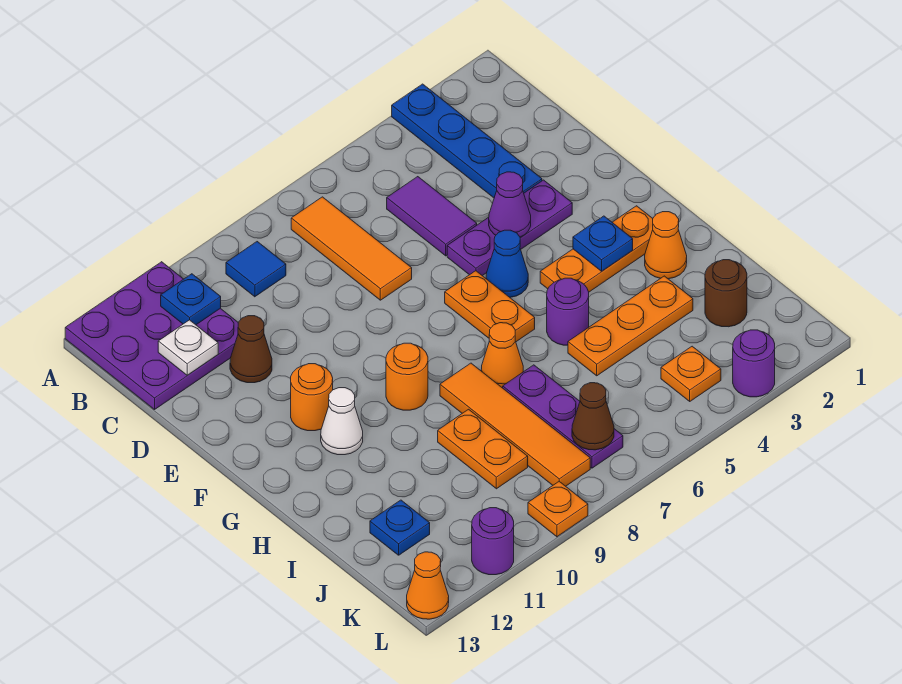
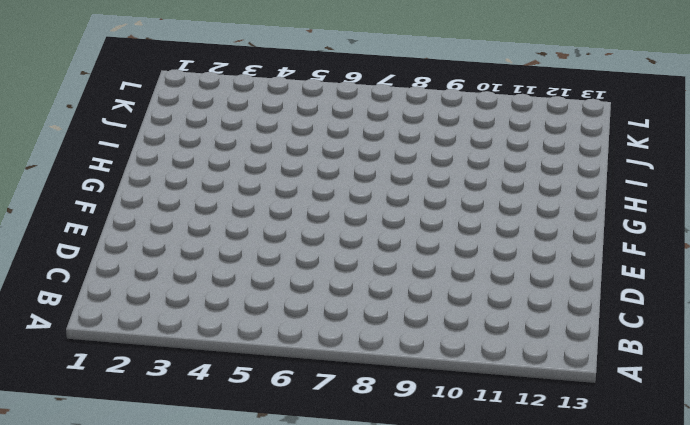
none -> blue plate A3:D3 level 1
none -> purple plate A11:C13 level 1
none -> orange tile B7:D7 level 1
none -> blue tile B9 level 1

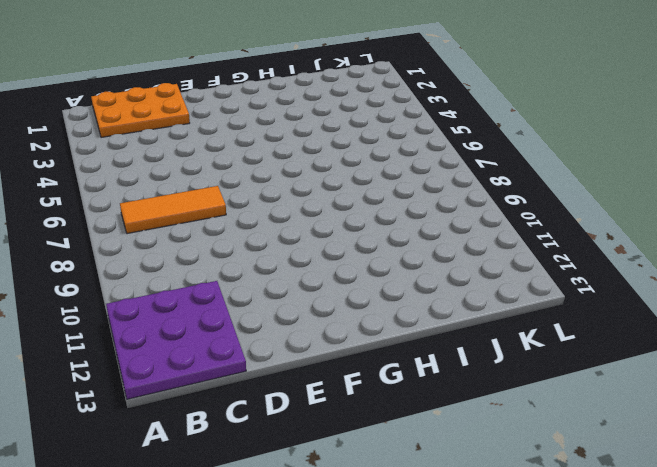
orange plate B1:D2 level 1 -> none
none -> blue plate A3:D3 level 1
none -> blue tile B9 level 1
none -> purple tile C5:D5 level 1
none -> brown cone D11 level 1

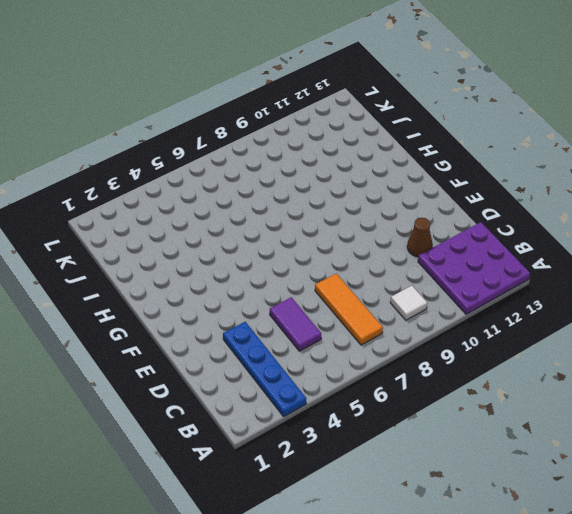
white tile B9 level 1 -> blue tile B9 level 1
none -> purple plate E3:E5 level 1
none -> blue cone F5 level 1
none -> orange plate F6:G6 level 1
none -> orange round brick F11 level 1

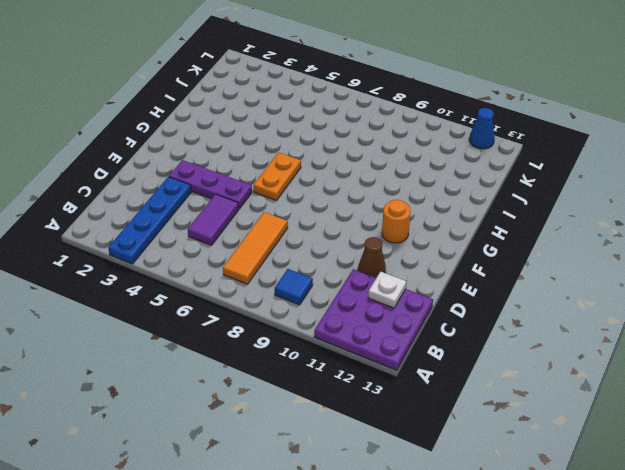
blue cone L12 level 1 -> blue cone F5 level 1
none -> orange plate G2:G4 level 1
none -> orange round brick G9 level 1
none -> white cone G11 level 1
none -> orange cone H2 level 1

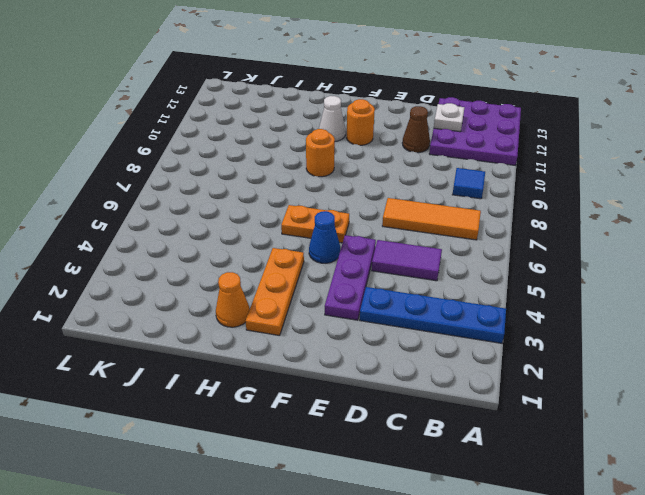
none -> purple round brick H5 level 1
none -> orange cone H7 level 1
none -> orange tile H8:K8 level 1
none -> orange plate I3:I5 level 1

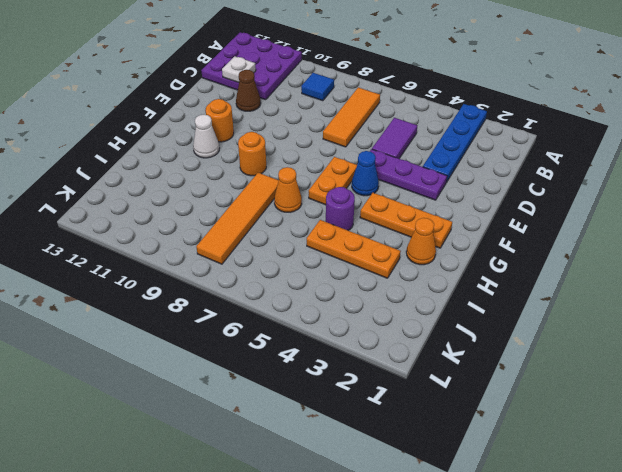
none -> purple plate I7:K7 level 1
none -> orange plate I9:J9 level 1
none -> brown round brick J2 level 1
none -> blue plate J12 level 1

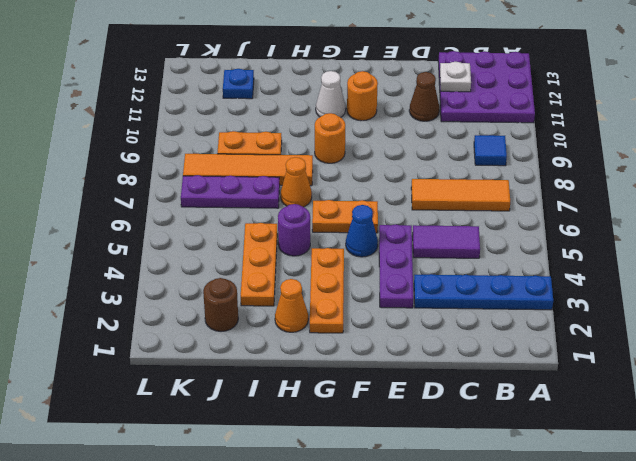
none -> orange plate K4 level 1
none -> purple round brick L3 level 1
none -> orange plate L9 level 1
none -> purple round brick L11 level 1

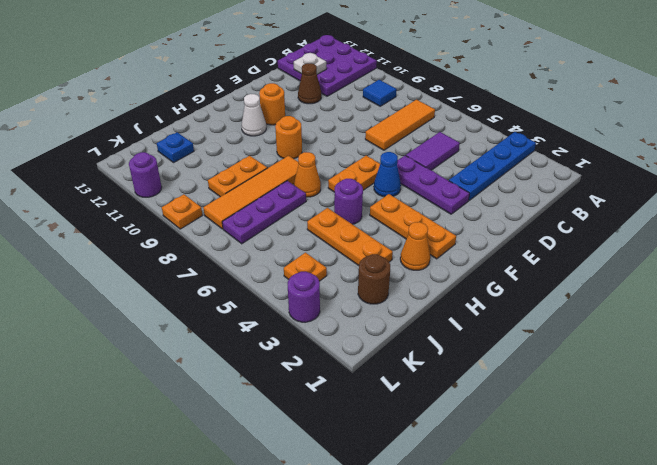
none -> orange cone L13 level 1
none -> blue plate B11 level 2
none -> purple cone E4 level 2
none -> blue plate G3 level 2

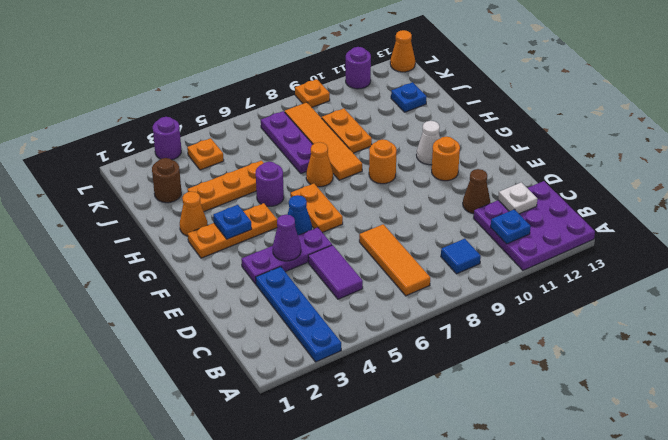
none -> brown cone K7 level 2

